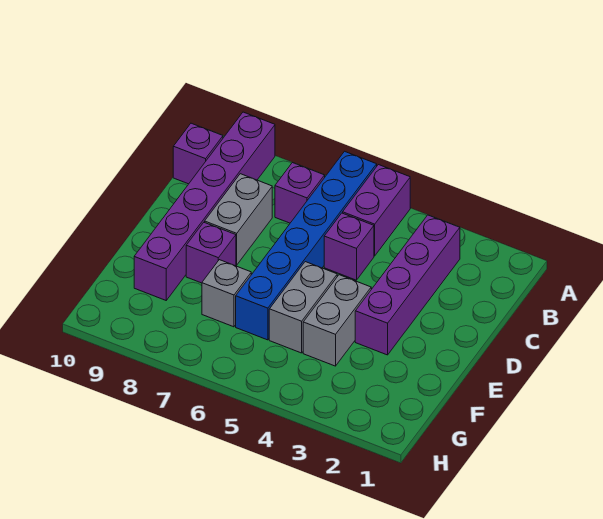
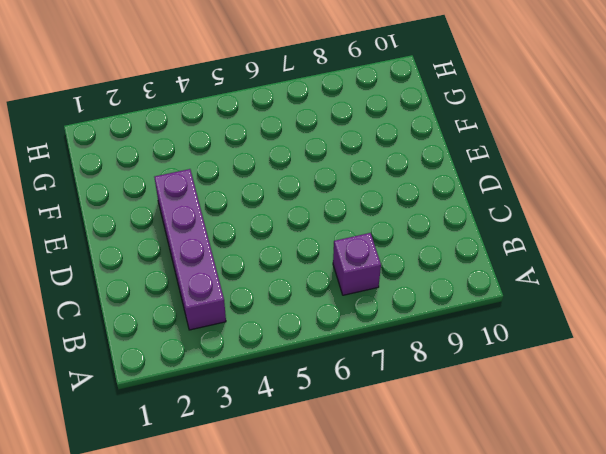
none -> purple brick A5:B5 level 1
none -> blue brick A6:F6 level 1
none -> purple brick A9:F9 level 1

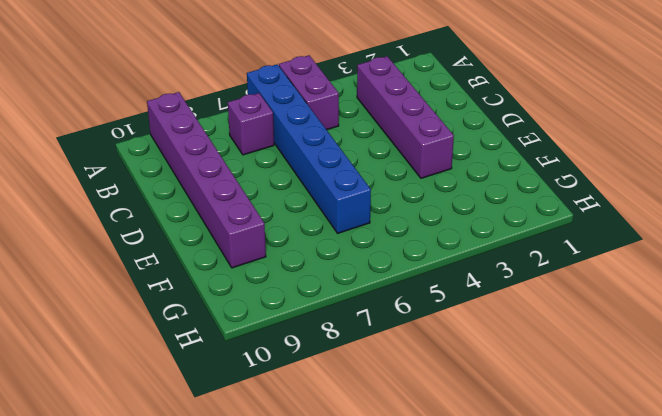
none -> purple brick B10 level 1
none -> purple brick C5 level 1
none -> grey brick C8:D8 level 1

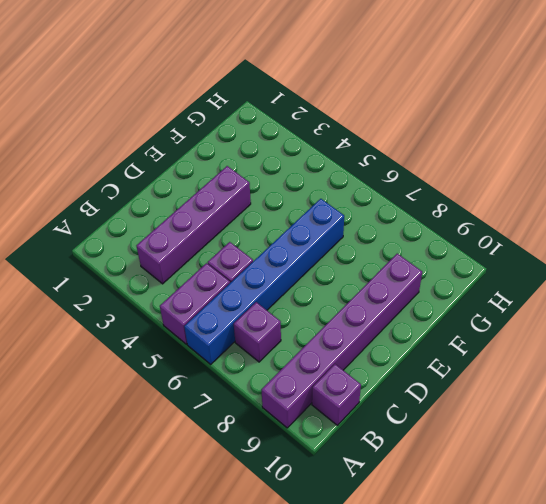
none -> grey brick C8:D8 level 1
none -> grey brick E4:F4 level 1
none -> grey brick E5:F5 level 1

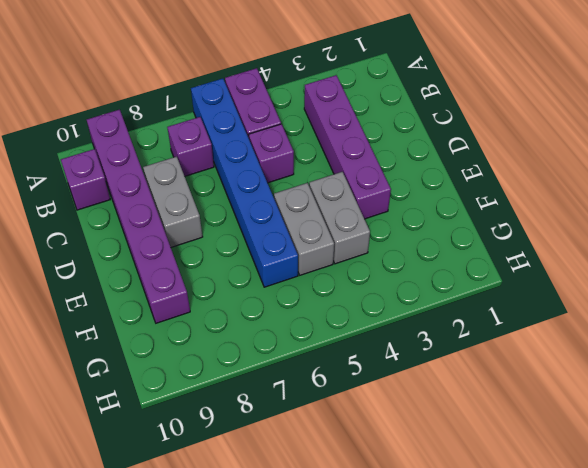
none -> purple brick E8 level 1
none -> grey brick F7 level 1

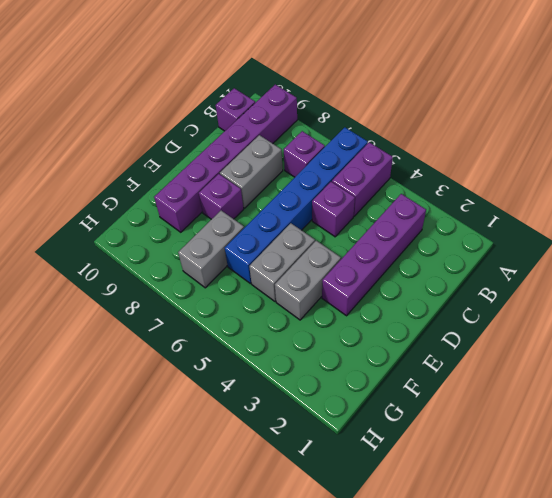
grey brick F7:G7 level 1 -> grey brick F7 level 1

